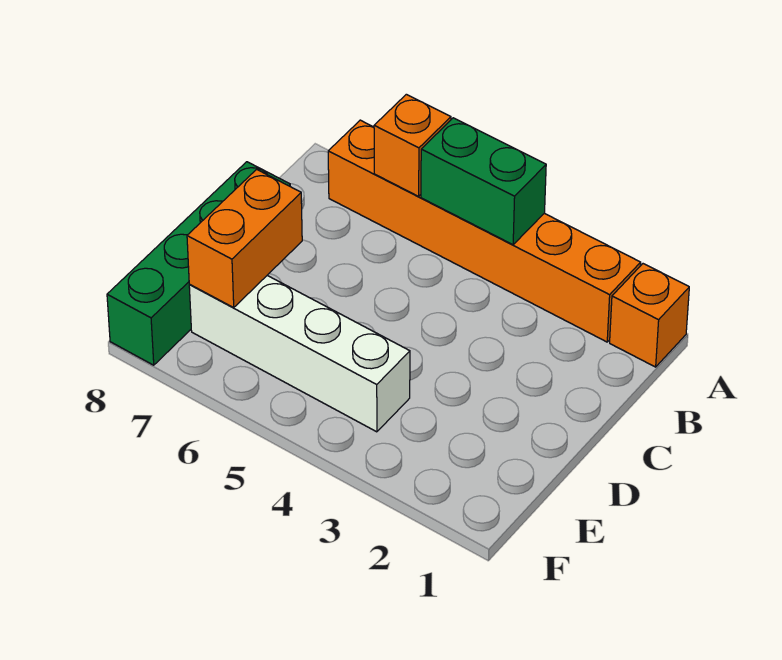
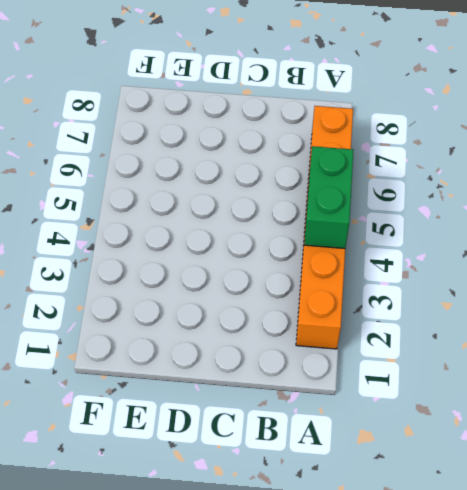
none -> orange brick A1 level 1
none -> green brick C8:F8 level 1

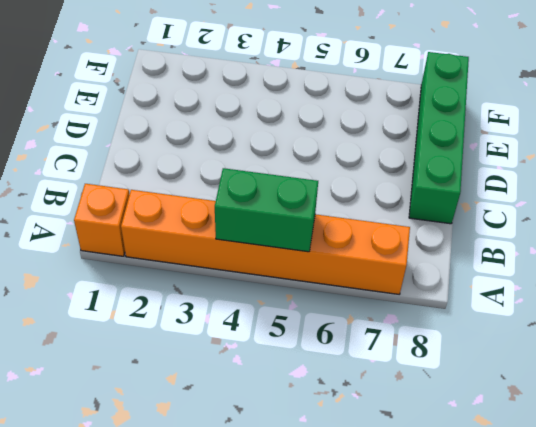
none -> white brick E4:E7 level 1
none -> orange brick A6 level 2

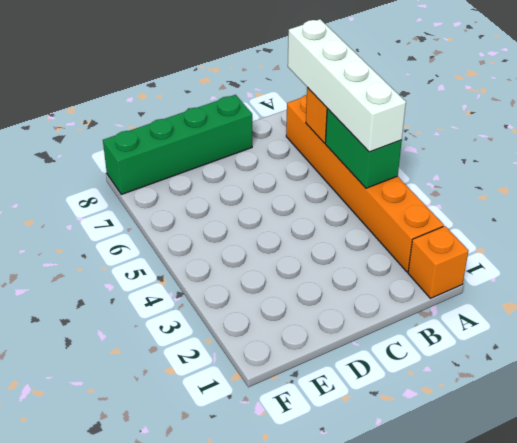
white brick A4:A7 level 3 -> white brick E4:E7 level 1
none -> orange brick D7:E7 level 2

